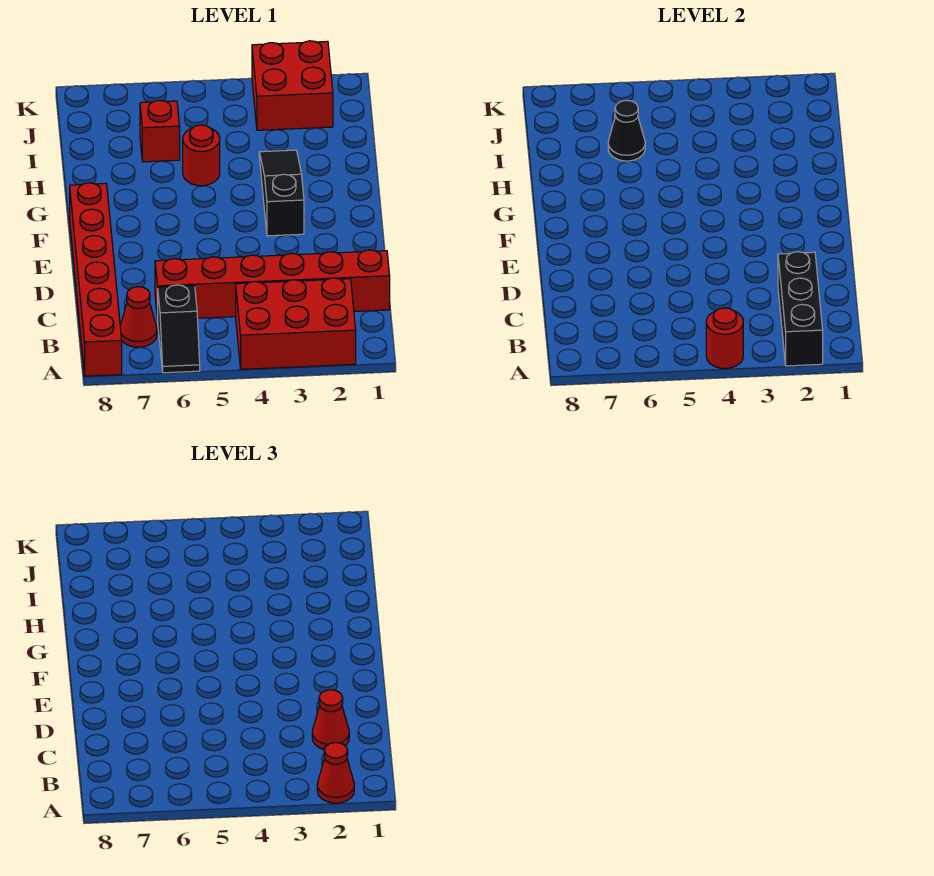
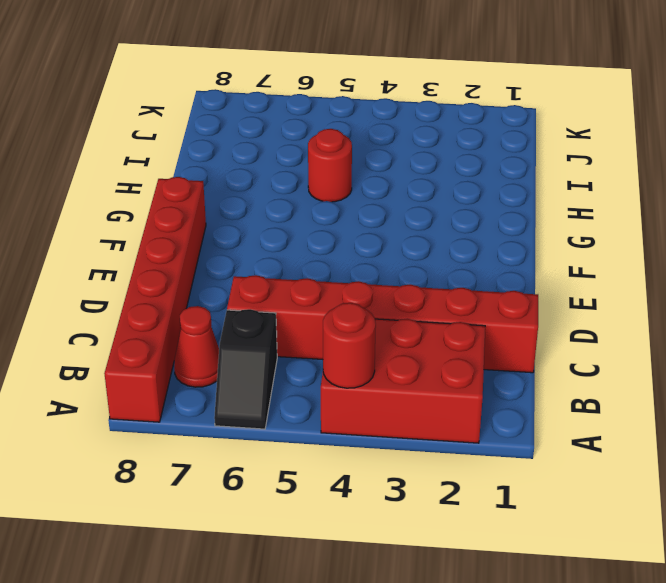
none -> black slope F3:H3 level 1 top F
none -> red brick I6 level 1
none -> red brick J2:K3 level 1

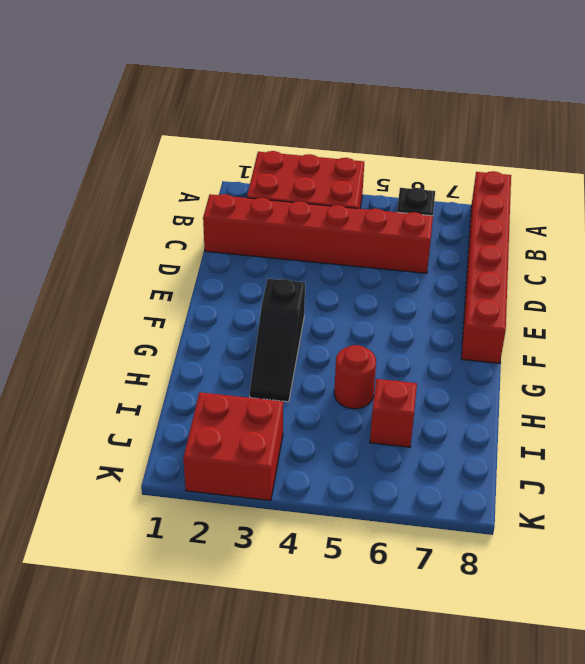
none -> red cone B7 level 1
none -> black brick A2:C2 level 2
none -> red round brick A4 level 2

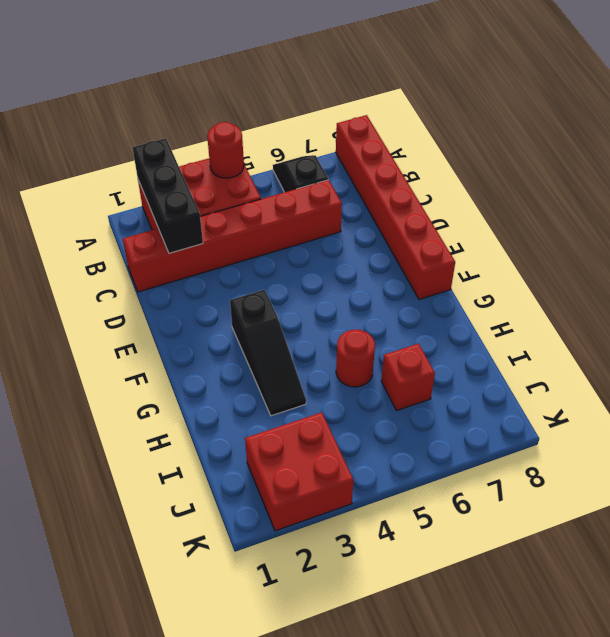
none -> red cone B7 level 1
none -> black cone I6 level 2
none -> red cone A2 level 3

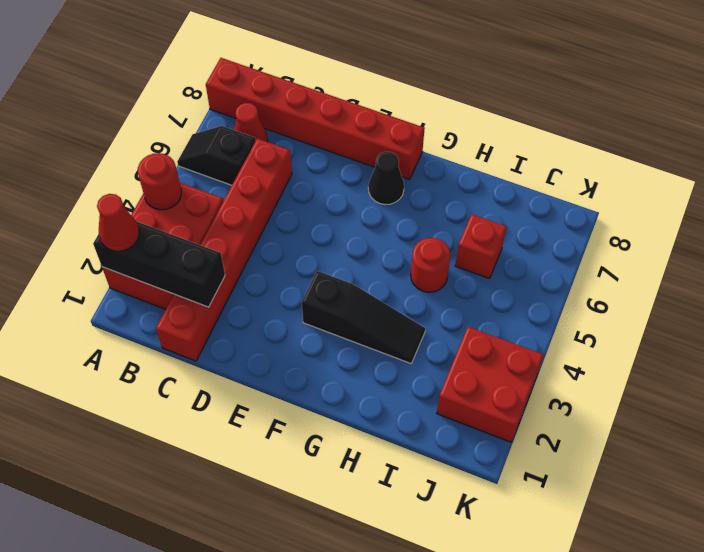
black cone F7 level 1 -> black cone I6 level 2
none -> red cone C2 level 3

